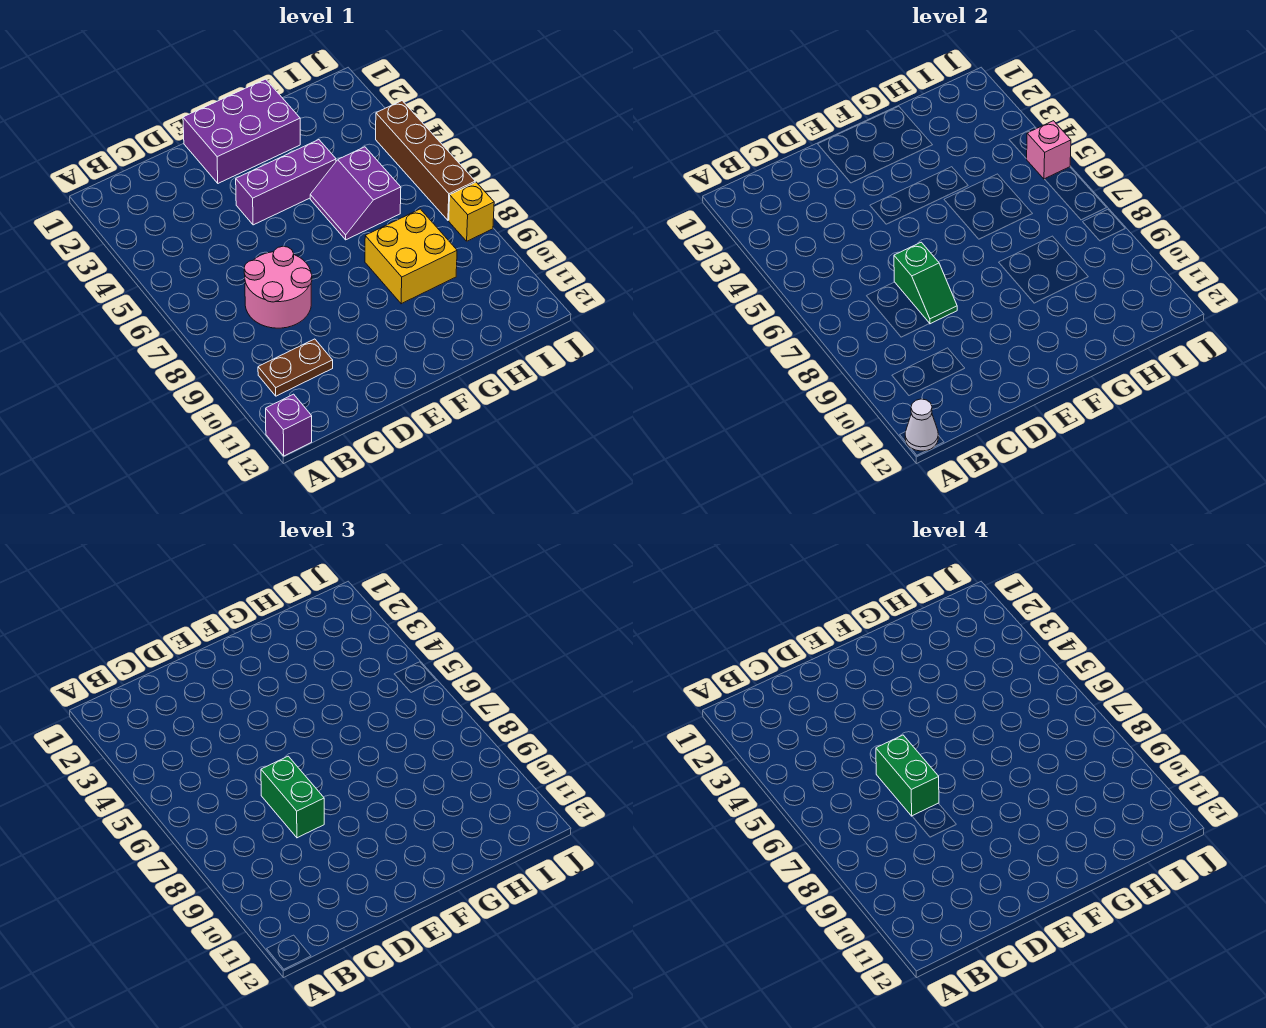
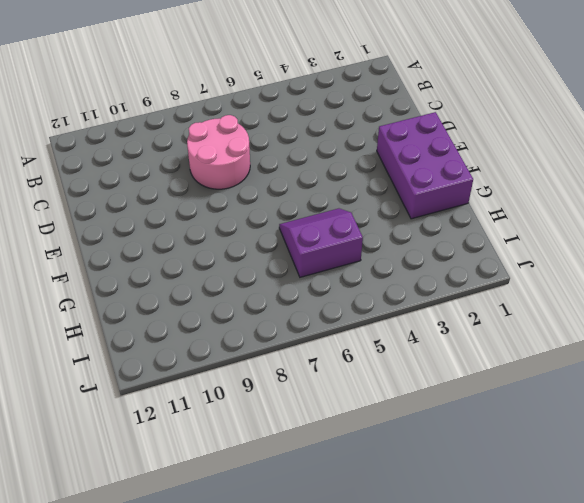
none -> purple brick A12 level 1
none -> brown plate B10:C10 level 1
none -> purple brick E4:G4 level 1

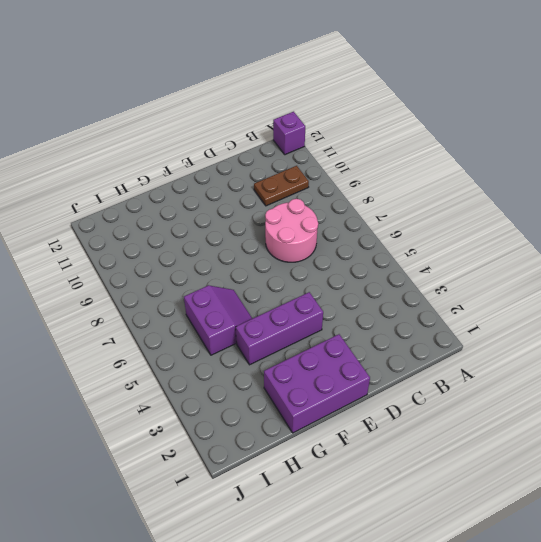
none -> yellow brick G8:H9 level 1
none -> brown brick J4:J7 level 1
none -> yellow brick J8 level 1

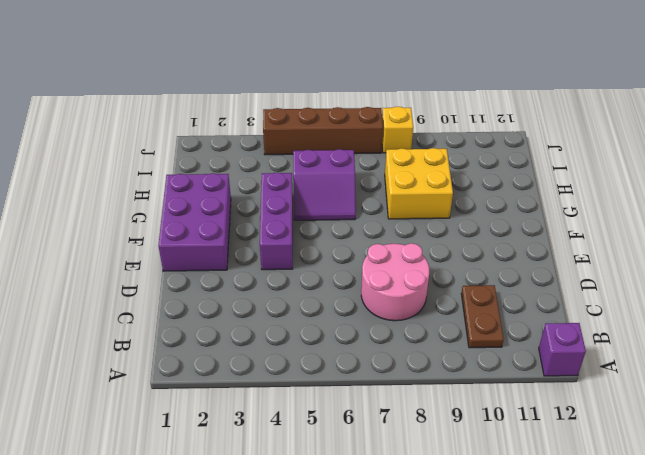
none -> white cone A12 level 2
none -> green slope D7:D8 level 2 top 7
none -> pink brick J5 level 2

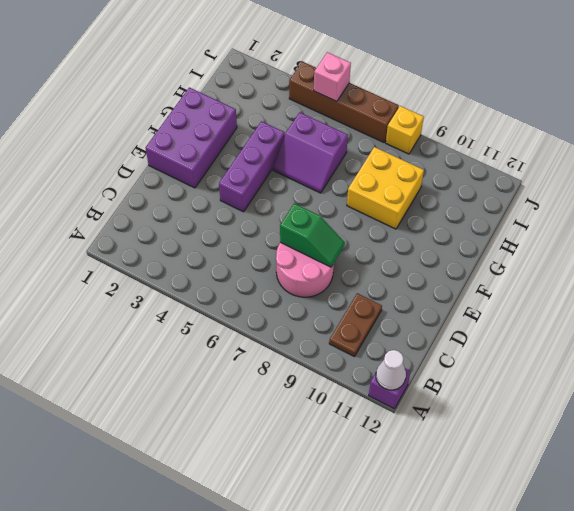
none -> green brick D7:D8 level 3
none -> green brick D6:D7 level 4

